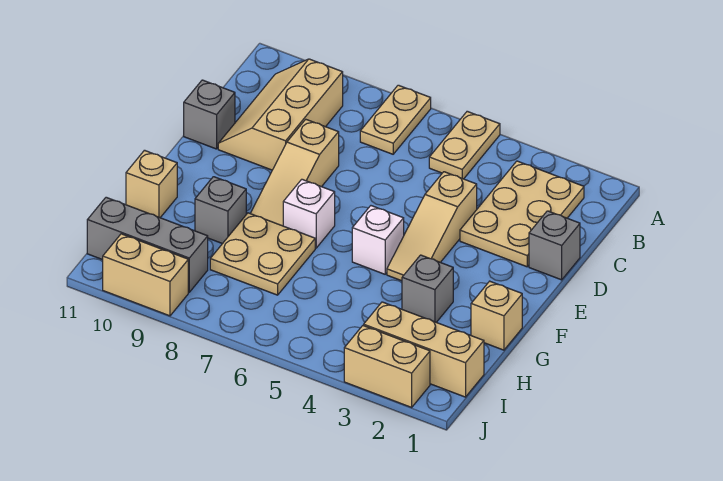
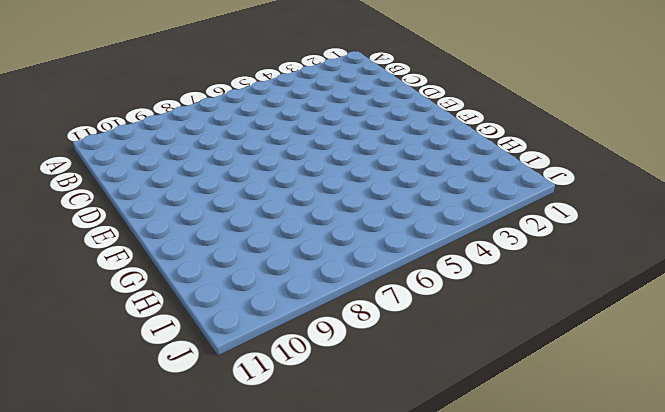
none -> tan plate A5:B5 level 1
none -> tan plate A7:B7 level 1
none -> tan plate B2:D3 level 1

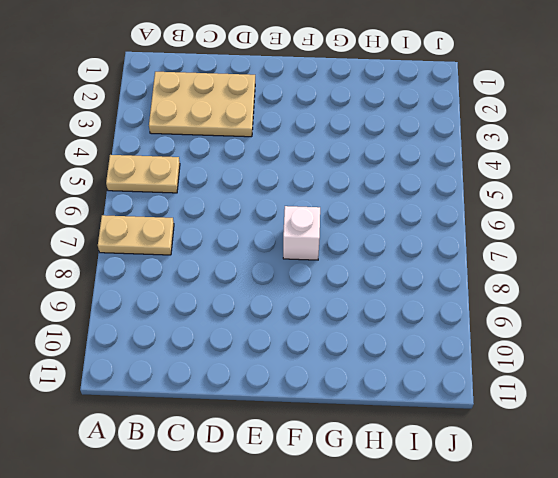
none -> tan slope B9:D10 level 1 top 9
none -> grey brick D1 level 1
none -> tan slope D4:F4 level 1 top D

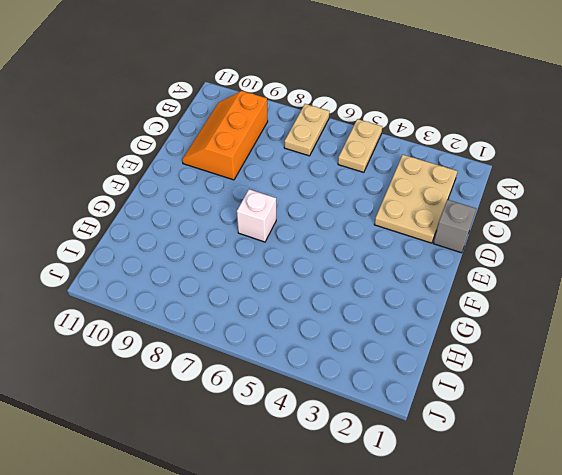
orange slope B9:D10 level 1 top 9 -> tan slope B9:D10 level 1 top 9
none -> tan slope D4:F4 level 1 top D
none -> tan slope D8:F8 level 1 top D
none -> grey brick D11 level 1

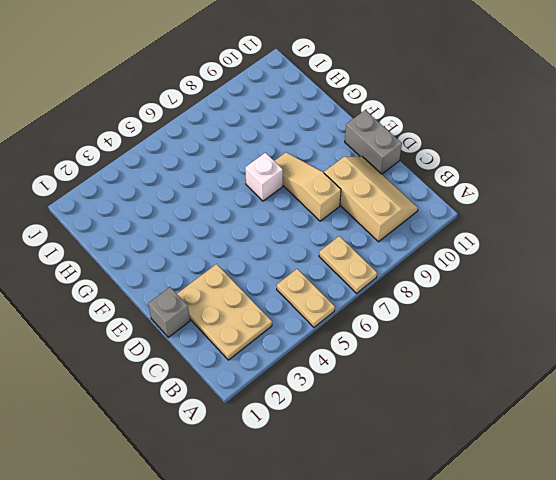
grey brick D11:E11 level 1 -> grey brick D11 level 1
none -> tan slope D4:F4 level 1 top D
none -> white brick F5 level 1
none -> tan brick G1 level 1

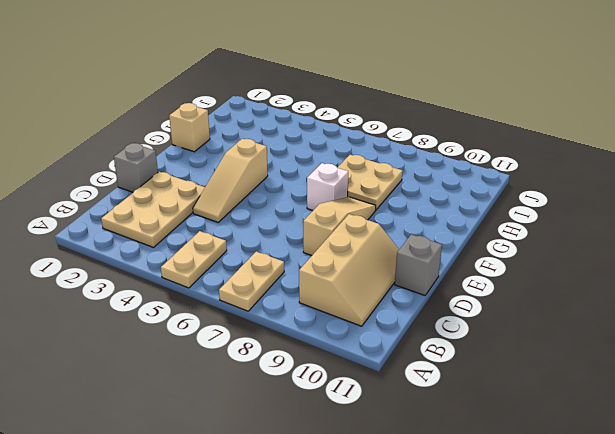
tan slope D4:F4 level 1 top F -> tan slope D4:F4 level 1 top D
none -> white brick F5 level 1
none -> grey brick G3 level 1
none -> grey brick G9 level 1

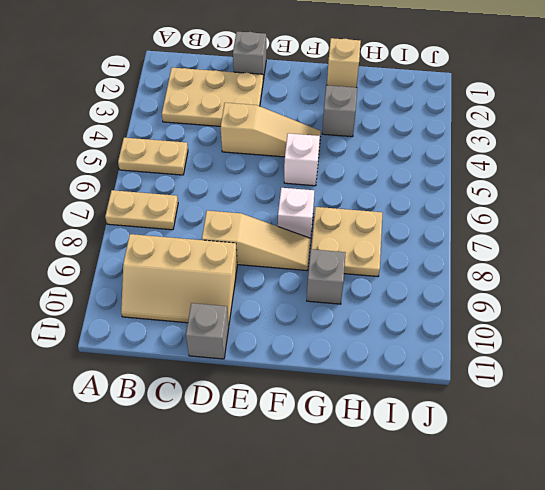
none -> tan brick G11 level 1
none -> tan brick I1:I3 level 1
none -> grey brick I9:I11 level 1

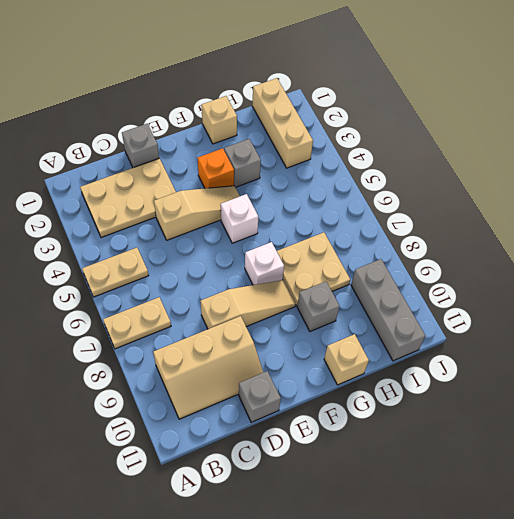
orange brick F3 level 1 -> none
none -> tan brick J2:J3 level 1
none -> tan brick J9:J10 level 1

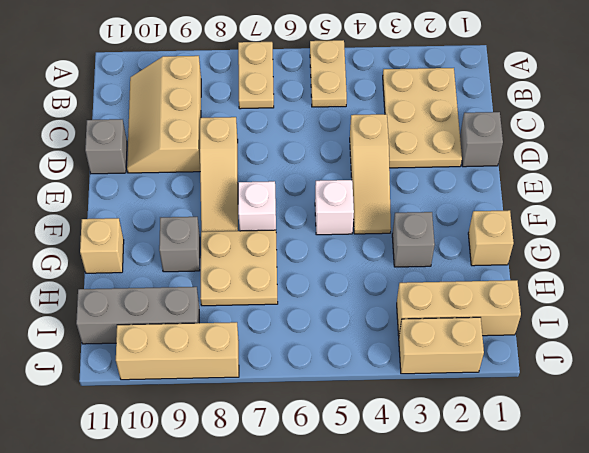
tan brick J8:J10 level 1 -> tan brick J9:J10 level 1

